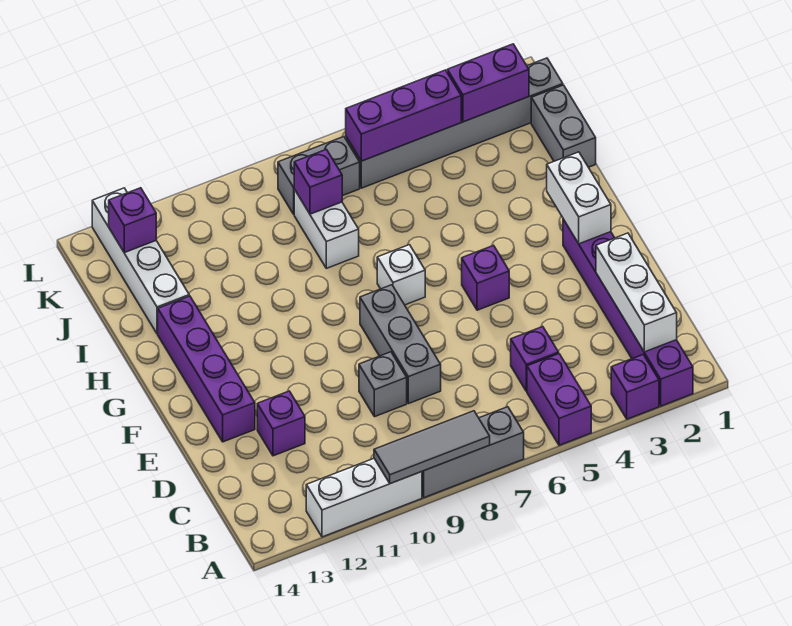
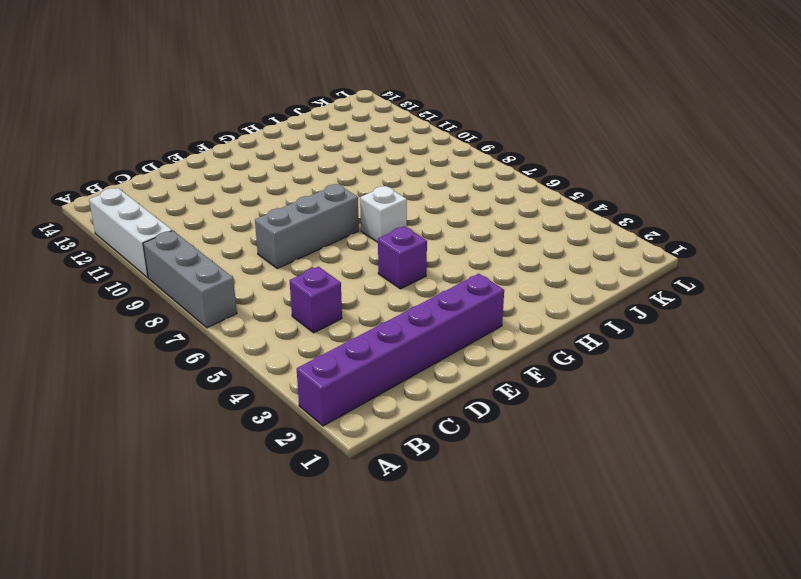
none -> purple brick A3 level 1
none -> purple brick A5:B5 level 1
none -> grey brick D9 level 1

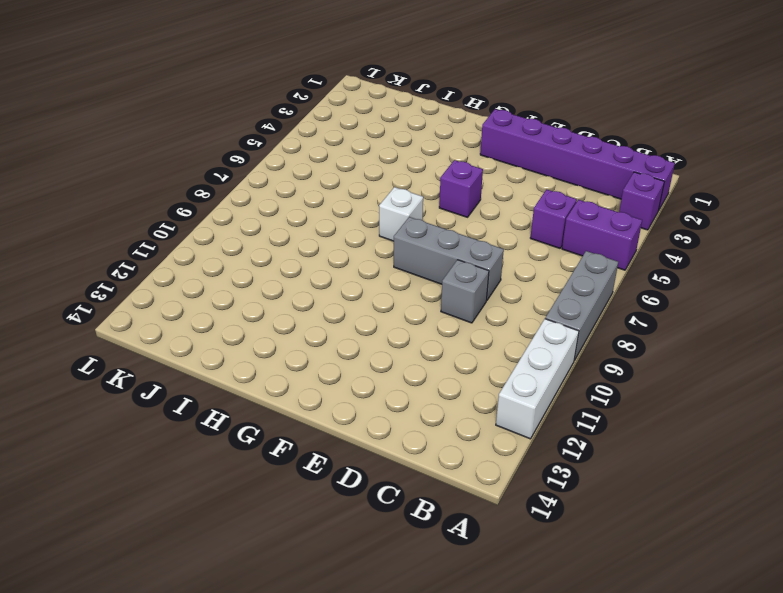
none -> purple brick D12 level 1
none -> purple brick E13:H13 level 1
none -> grey brick I1:J1 level 1

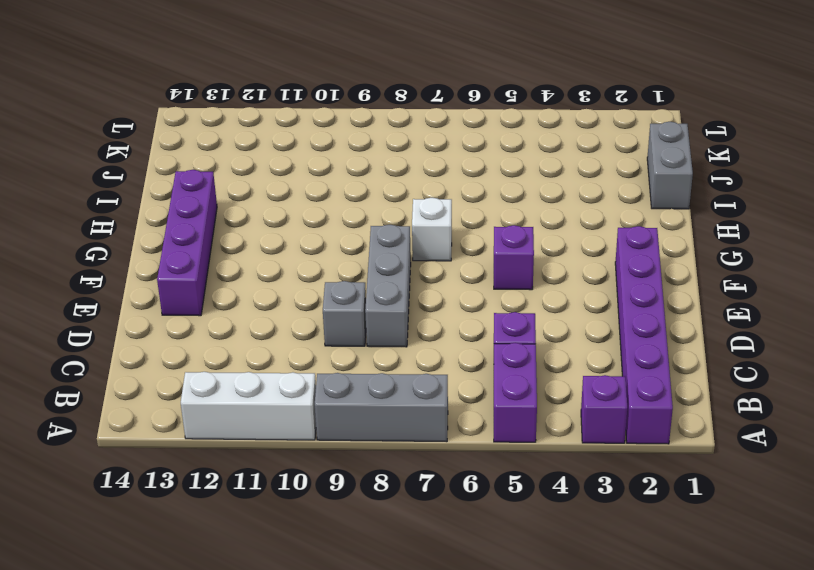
none -> purple brick D12 level 1
none -> white brick I8:J8 level 1
none -> white brick I13:L13 level 1

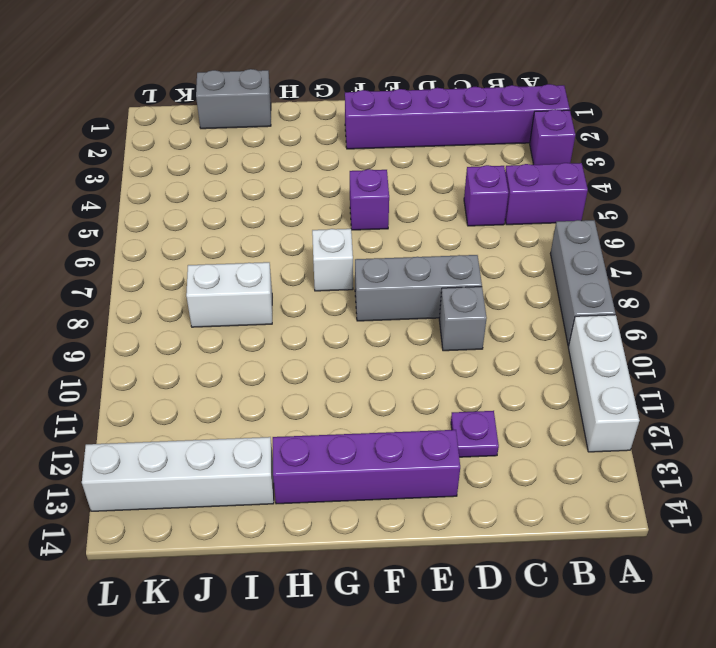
purple plate D12 level 1 -> purple brick D12 level 1
none -> grey brick K1:K6 level 1
none -> grey brick K7:K8 level 1
none -> grey tile A8:A10 level 2

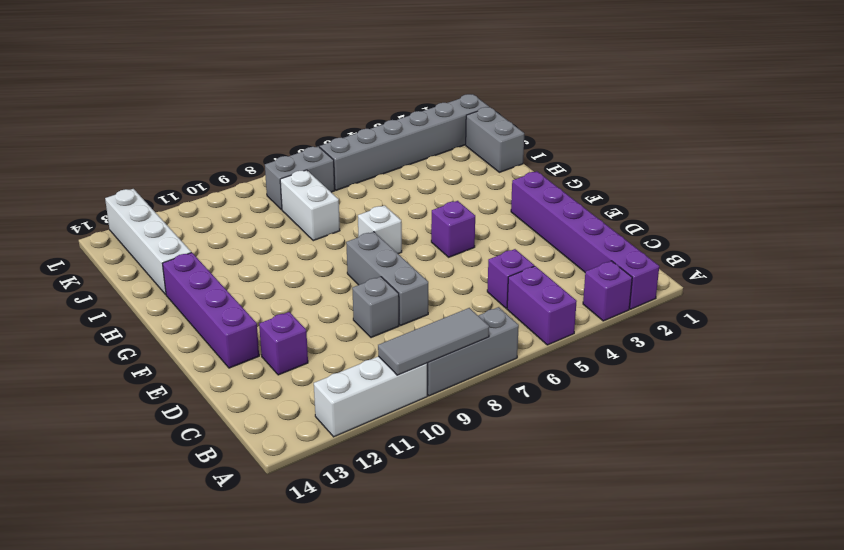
none -> white brick B2:D2 level 2
none -> white brick F2:G2 level 2
none -> purple brick J8 level 2

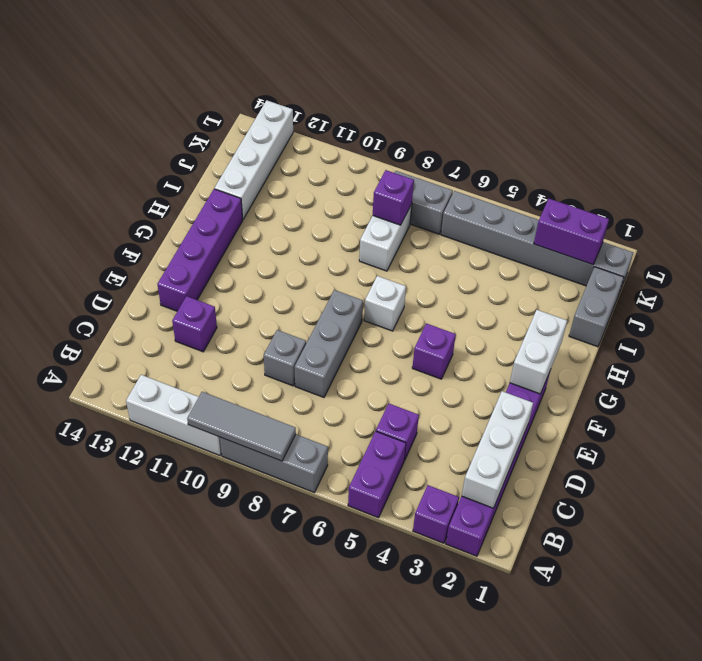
none -> purple brick K4:K6 level 2
none -> purple brick K13 level 2

